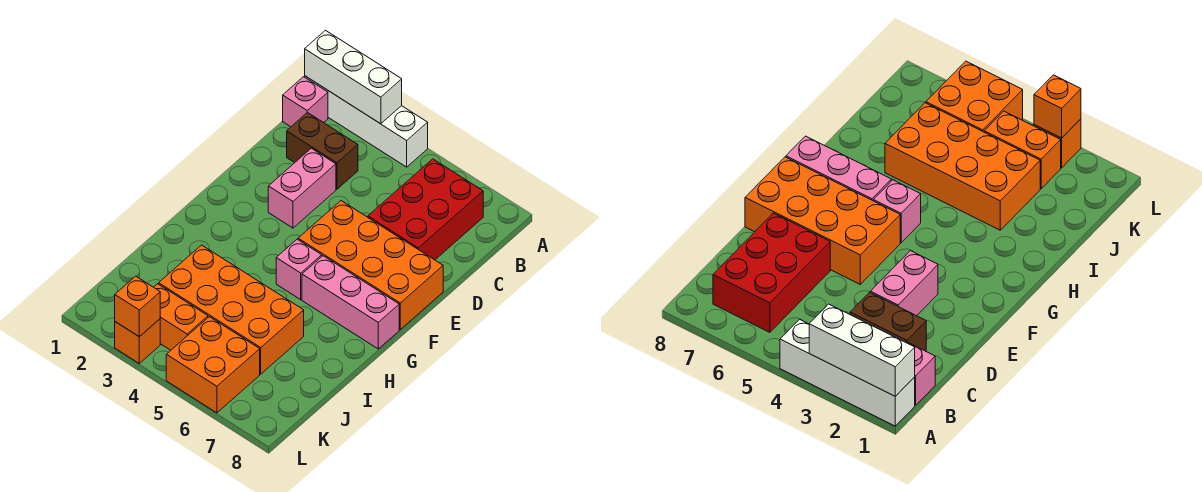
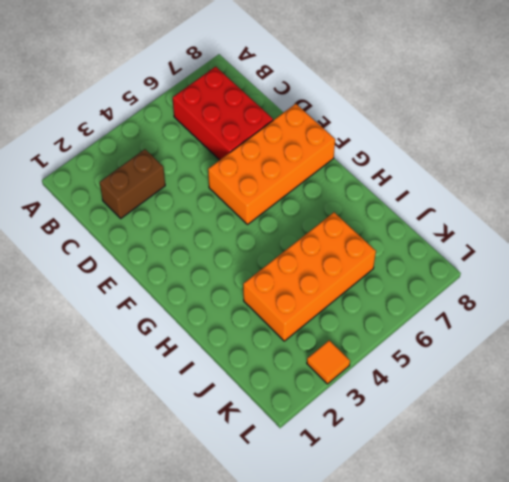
orange tile L3 level 1 -> orange brick L3 level 1
none -> white brick A1:A4 level 1
none -> pink brick B1 level 1
none -> pink brick D3:E3 level 1

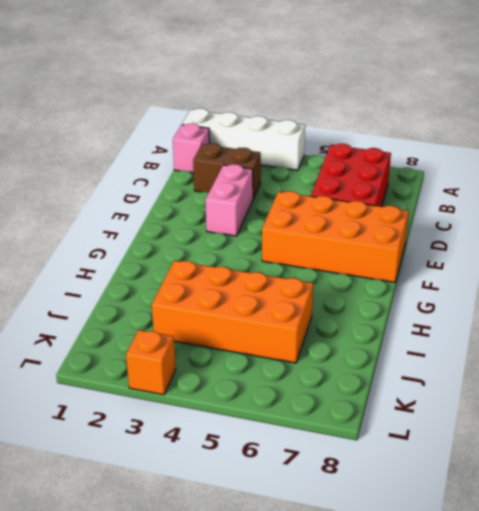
none -> pink brick G5 level 1
none -> pink brick G6:G8 level 1
none -> orange brick K3:K4 level 1

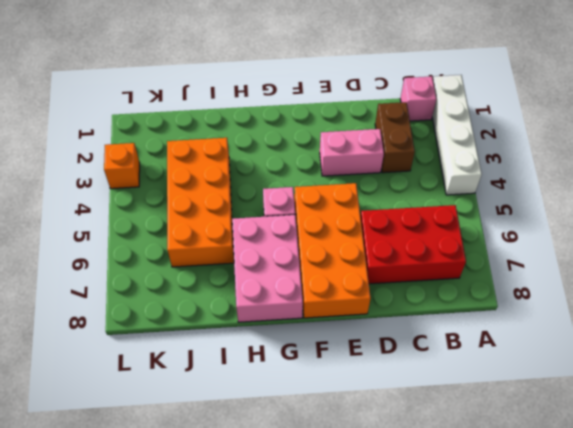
pink brick G6:H8 level 1 -> pink brick G6:G8 level 1
none -> orange brick K3:K4 level 1
none -> orange brick K5:L6 level 1
none -> white brick A1:A3 level 2

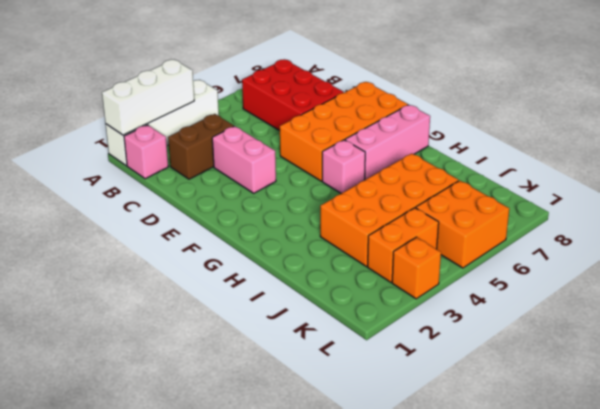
none -> orange brick L3 level 2

